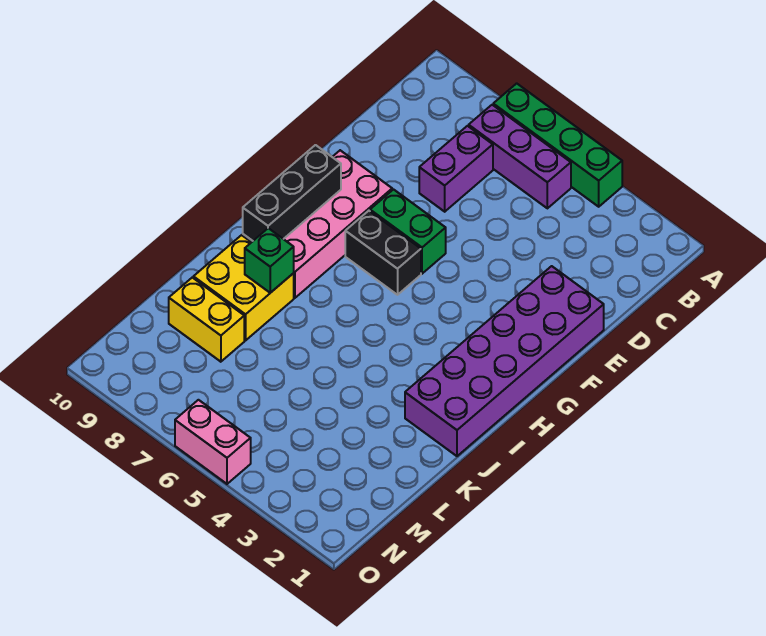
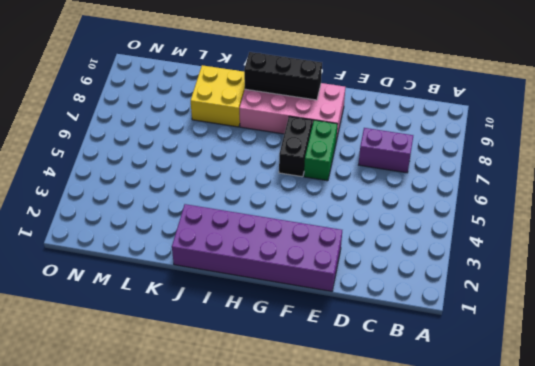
none -> green brick A4:A7 level 1
none -> purple brick B5:B7 level 1
none -> yellow brick L8:L9 level 1

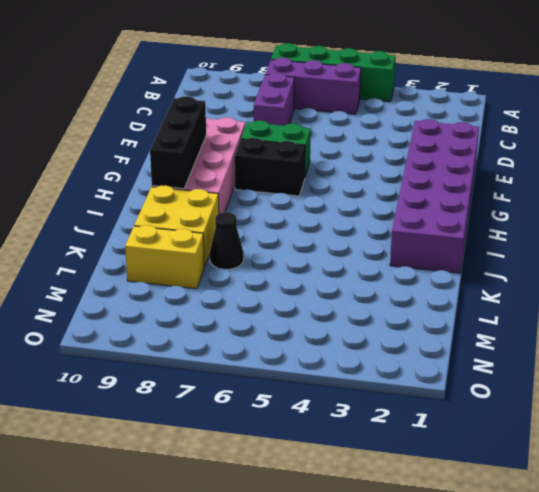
black cone K7 level 1 -> none
none -> pink brick O5:O6 level 1
none -> green brick J8 level 2

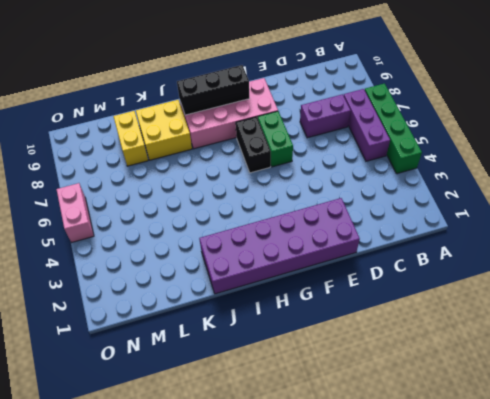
none -> green brick J8 level 2

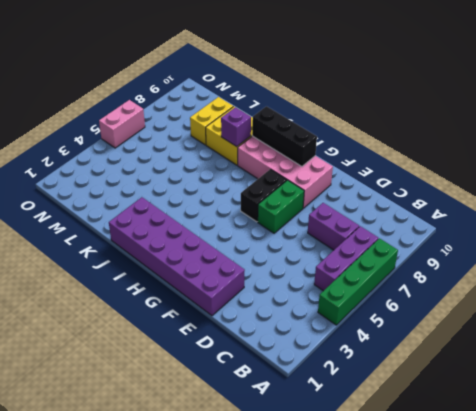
purple brick J8 level 2 -> green brick J8 level 2

